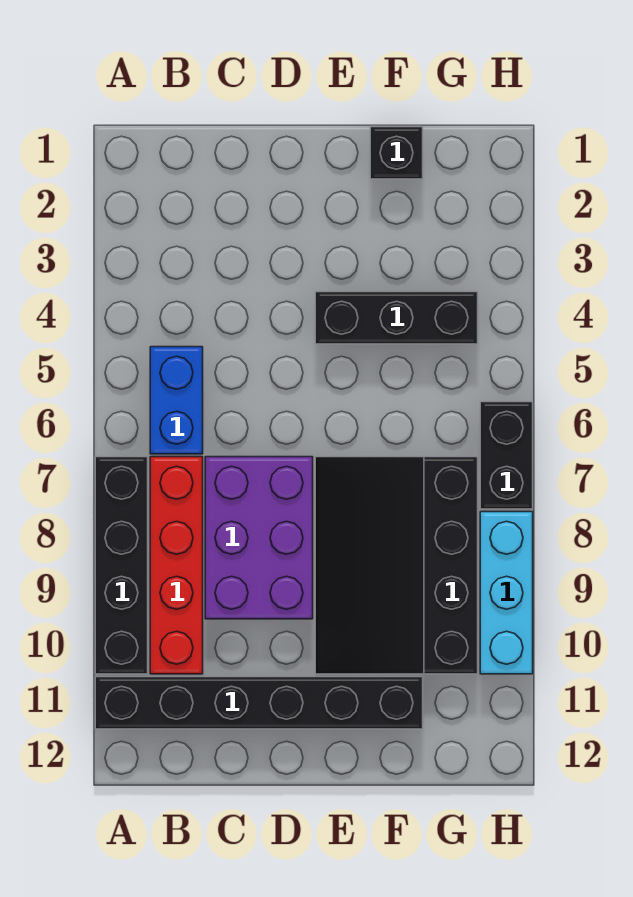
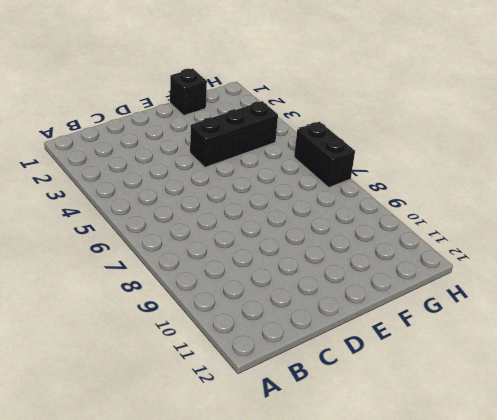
none -> black brick A7:A10 level 1
none -> black brick A11:F11 level 1

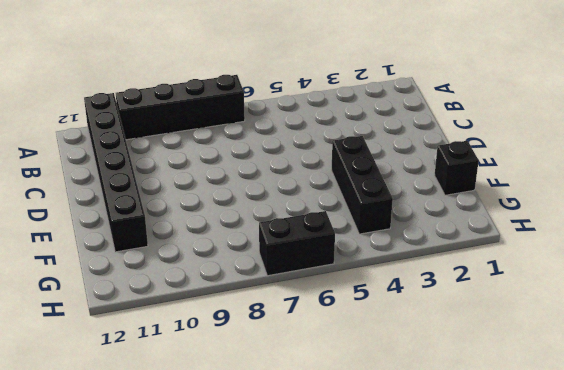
none -> blue brick B5:B6 level 1
none -> red brick B7:B10 level 1

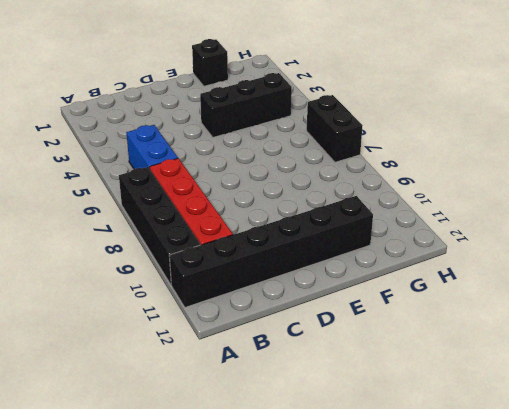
none -> purple brick C7:D9 level 1
none -> black slope E7:G10 level 1 top G

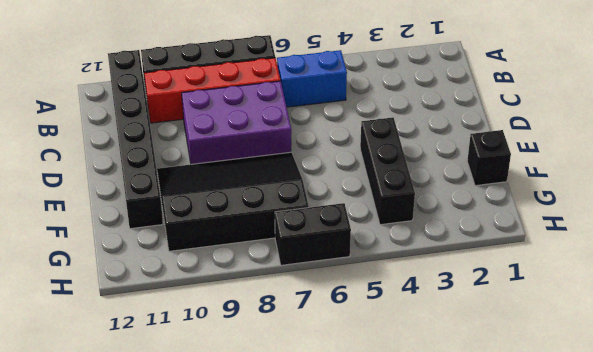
none -> cyan brick H8:H10 level 1

